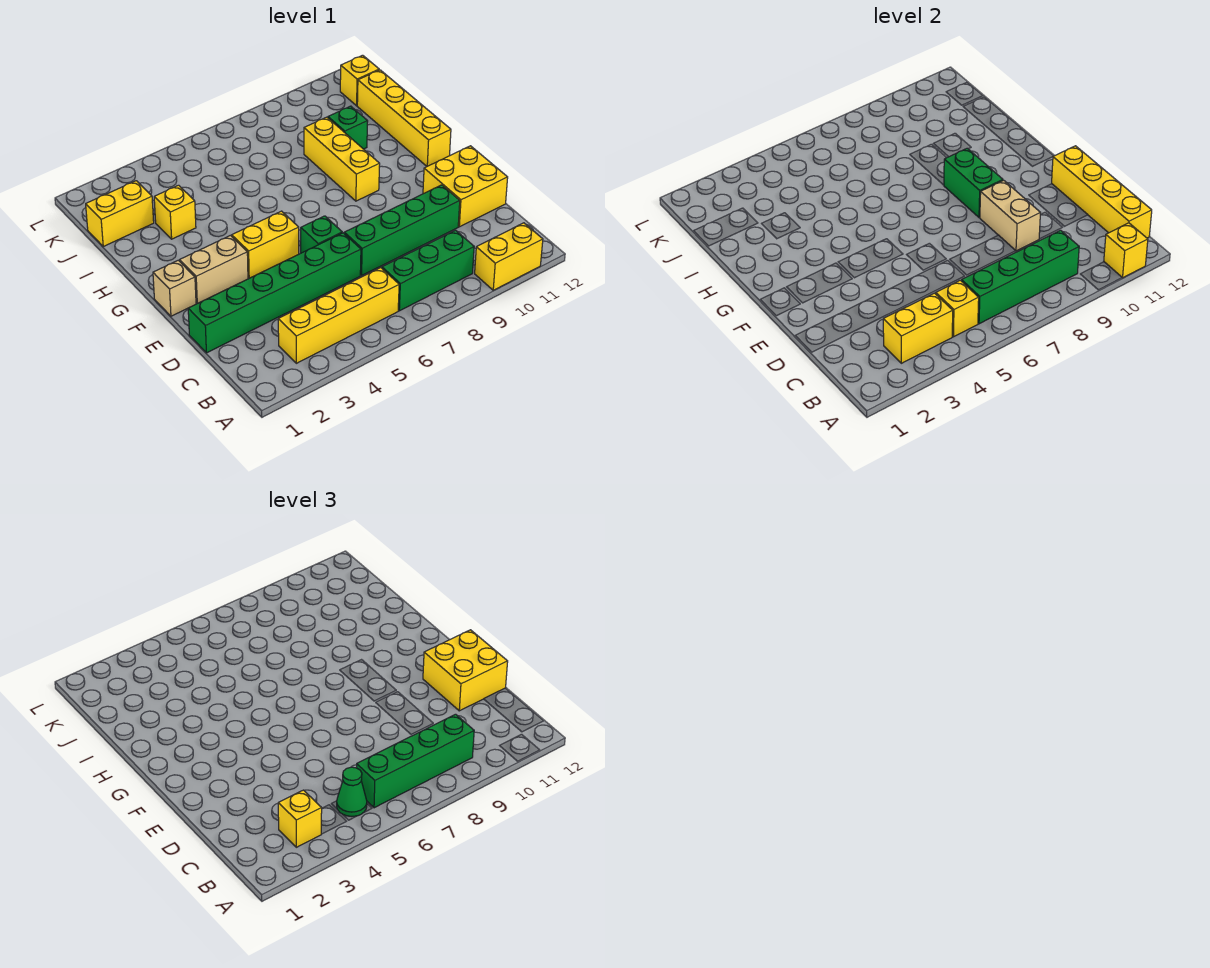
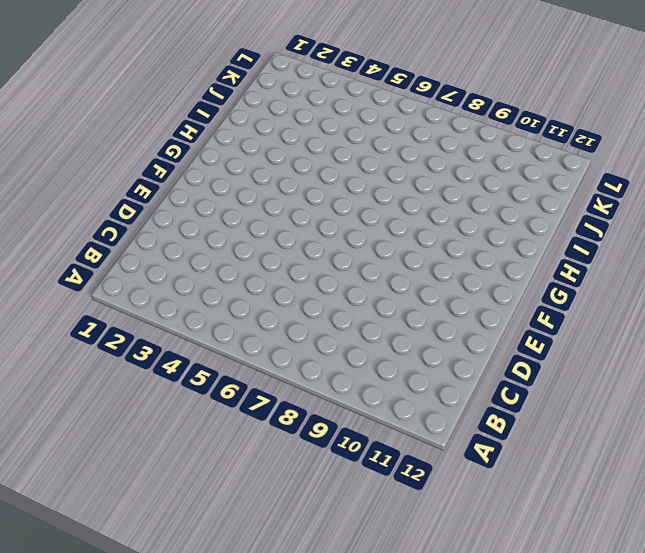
none -> yellow brick A10:A11 level 1
none -> yellow brick B3:B6 level 1
none -> green brick B7:B9 level 1

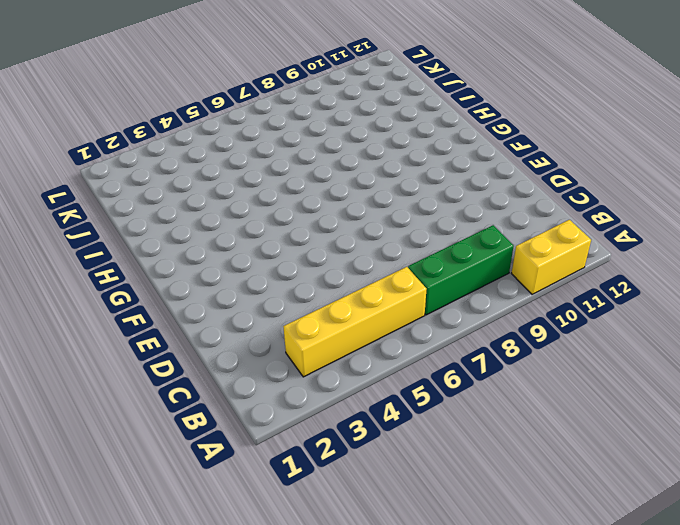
none -> green brick D1:D6 level 1
none -> green brick D7:D10 level 1
none -> yellow brick D11:E12 level 1

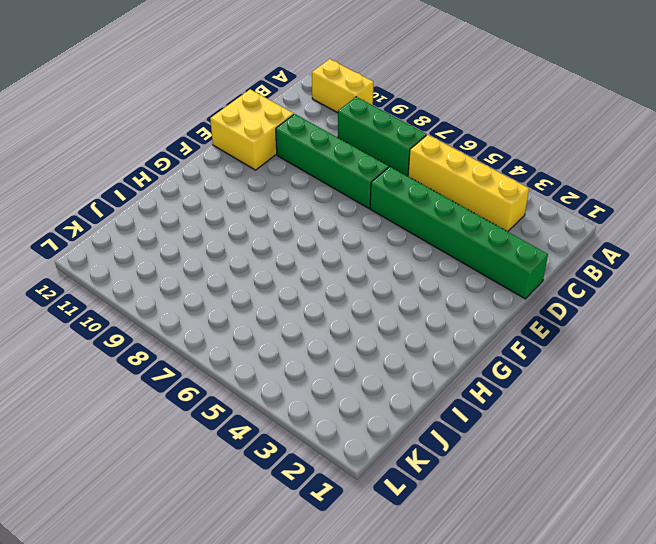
none -> green brick E6 level 1
none -> tan brick F1 level 1
none -> tan brick F2:F3 level 1

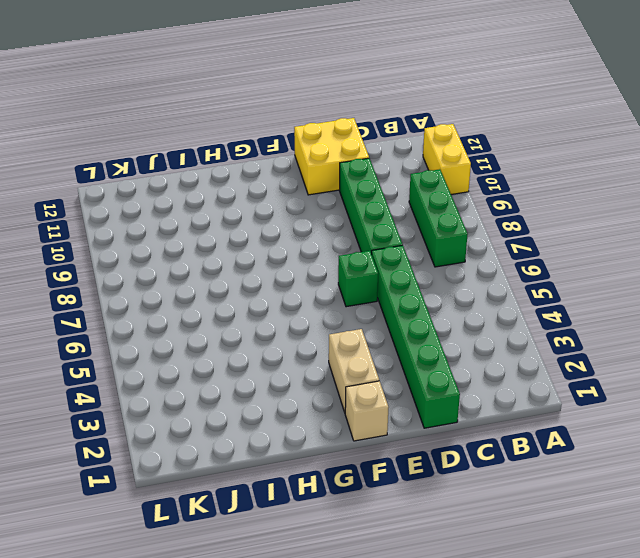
none -> yellow brick B3:B6 level 1
none -> yellow brick F4:F5 level 1
none -> yellow brick G9:I9 level 1

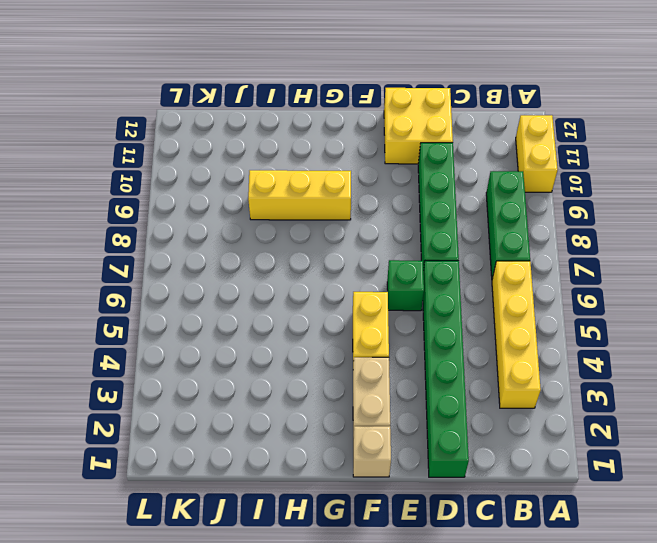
none -> yellow brick G12:J12 level 1
none -> yellow brick I3 level 1
none -> green brick I10 level 1

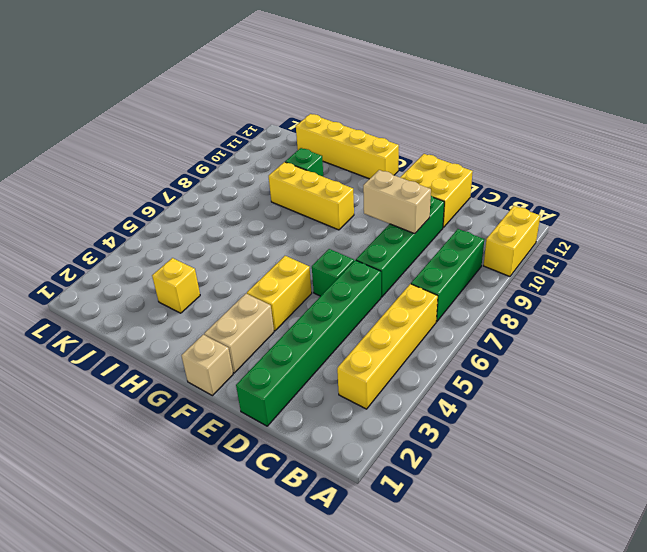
none -> yellow brick J1:J2 level 1
none -> yellow brick K12 level 1
none -> yellow brick A11 level 2

